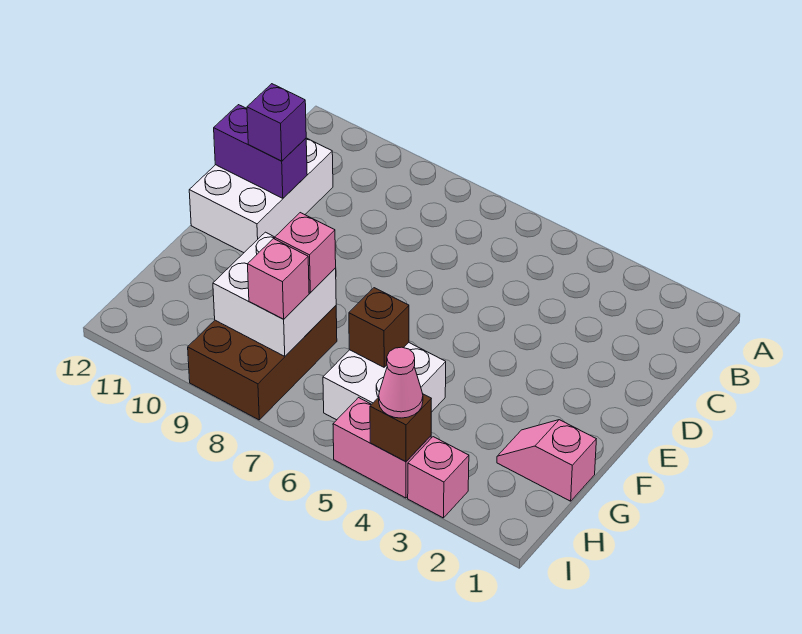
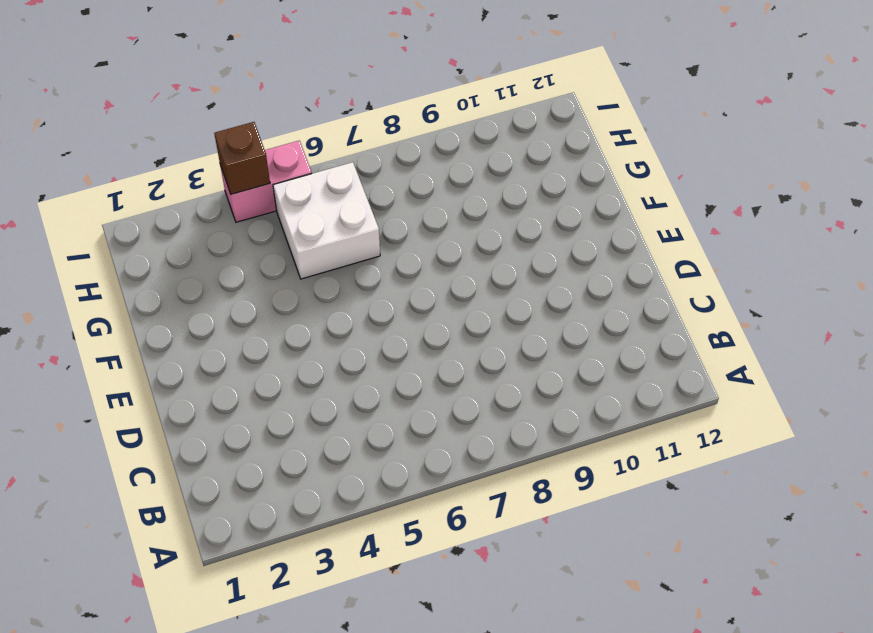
none -> white brick C11:E12 level 1
none -> pink slope G1:G2 level 1 top 1
none -> brown brick G8:I9 level 1

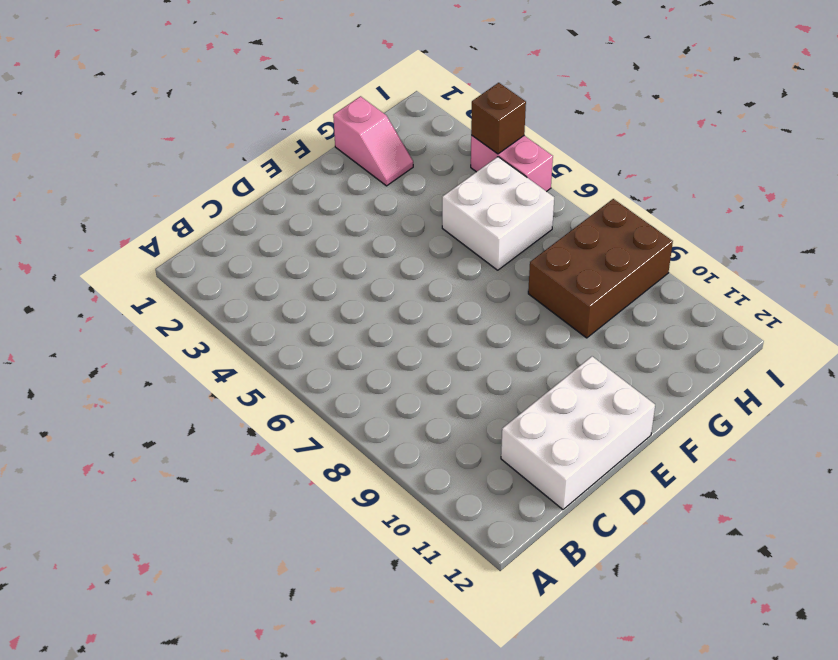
none -> pink brick I3 level 1
none -> purple brick D11:D12 level 2
none -> brown brick G6 level 2

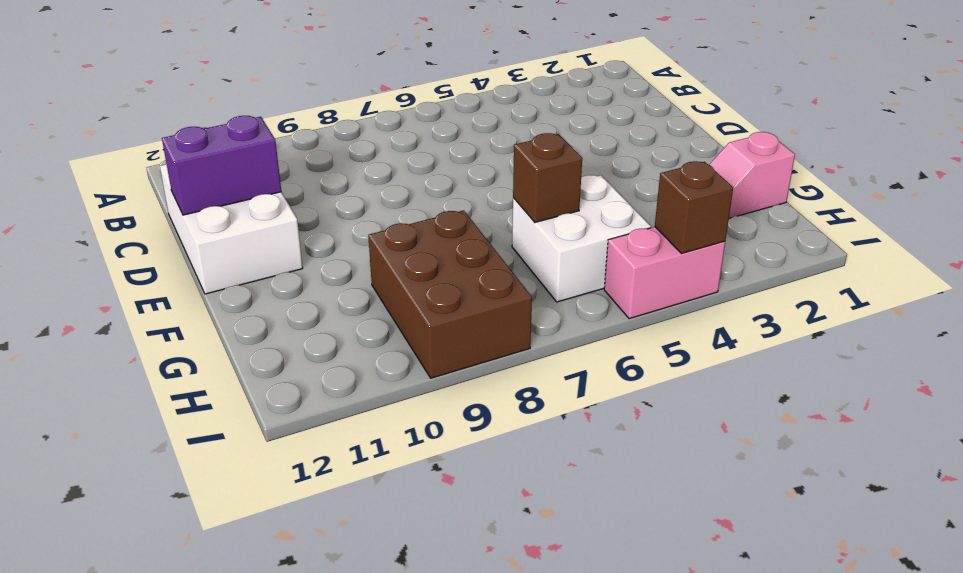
none -> pink brick I3 level 1
none -> white brick G8:H9 level 2
none -> purple brick D11 level 3

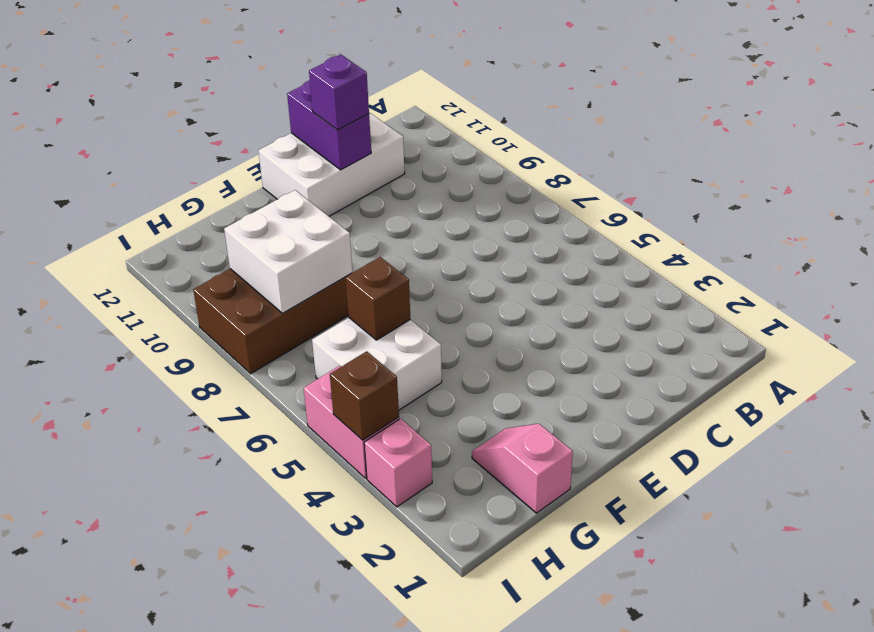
none -> pink brick G8 level 3
none -> pink brick H8 level 3
none -> pink cone I4 level 3

